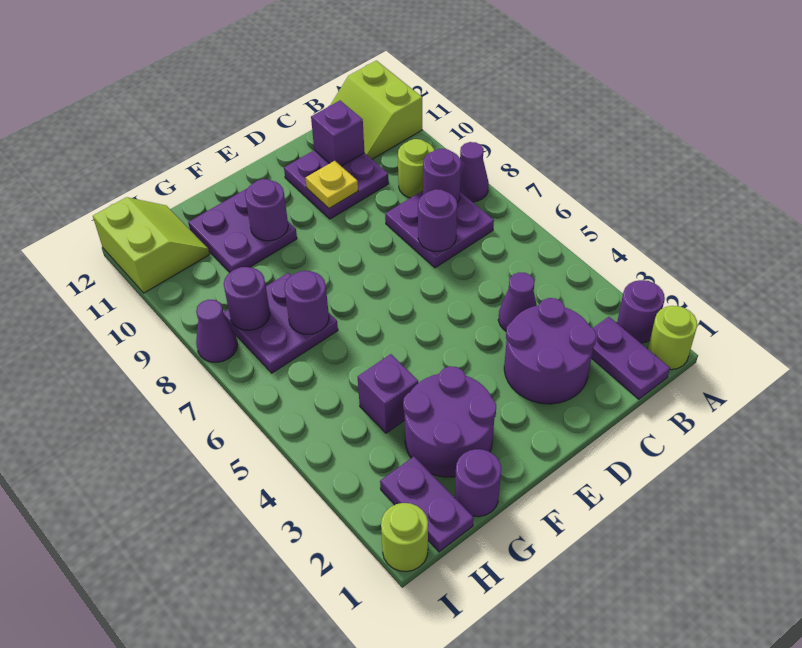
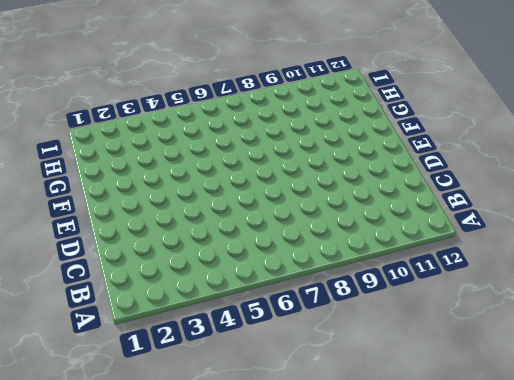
none -> lime round brick A1 level 1
none -> purple round brick A2 level 1
none -> purple cone A8 level 1

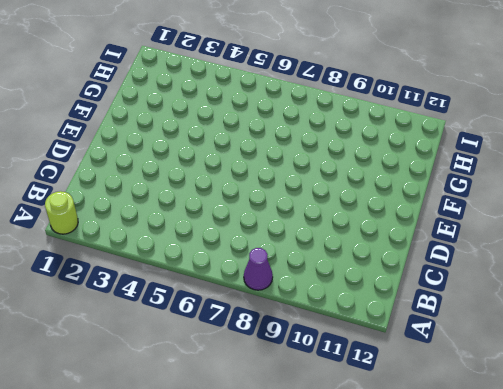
none -> purple round brick A2 level 1
none -> lime slope A11:B12 level 1 top A
none -> purple plate B1:B2 level 1

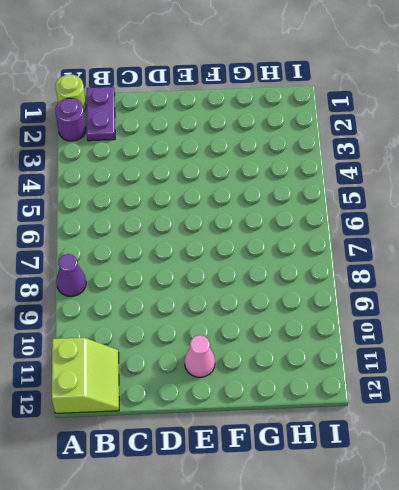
pink cone E11 level 1 -> none
none -> purple plate B7:C8 level 1
none -> lime round brick B9 level 1
none -> purple round brick C2:D3 level 1

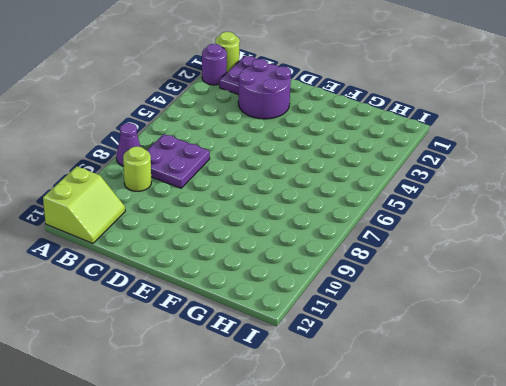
none -> purple cone C4 level 1
none -> purple plate C10:D11 level 1
none -> purple round brick F2:G3 level 1

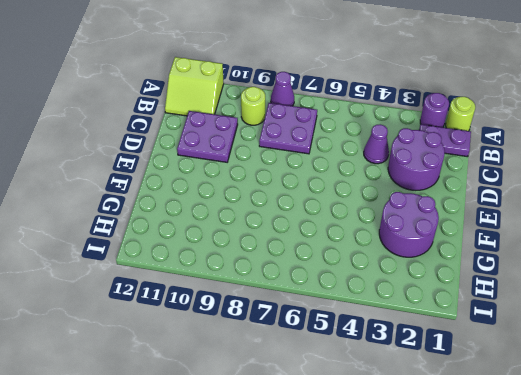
none -> purple plate F10:G11 level 1
none -> purple round brick G1 level 1
none -> purple brick G4 level 1

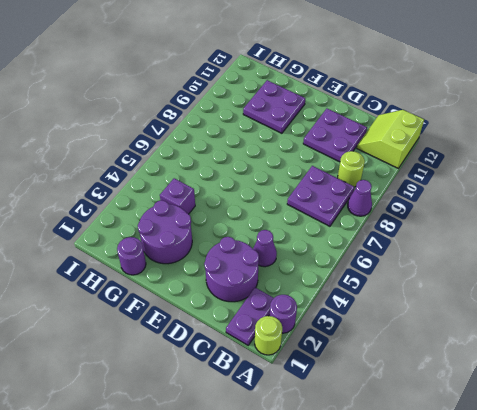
none -> purple plate G7:H8 level 1
none -> purple plate H1:H2 level 1
none -> lime slope H11:I12 level 1 top I

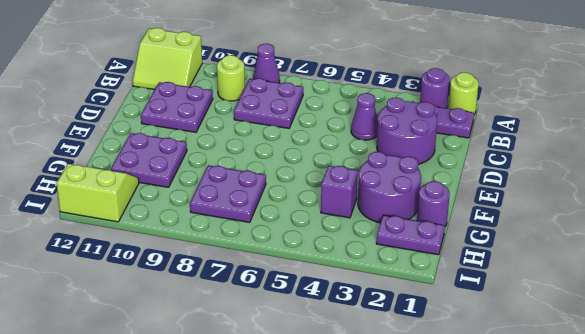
none -> lime round brick I1 level 1
none -> purple cone I8 level 1
none -> purple round brick B8 level 2

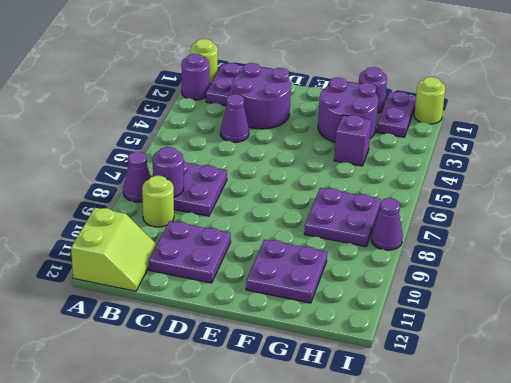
none -> lime slope H11:I12 level 1 top I
none -> purple round brick C7 level 2
none -> purple brick C11 level 2

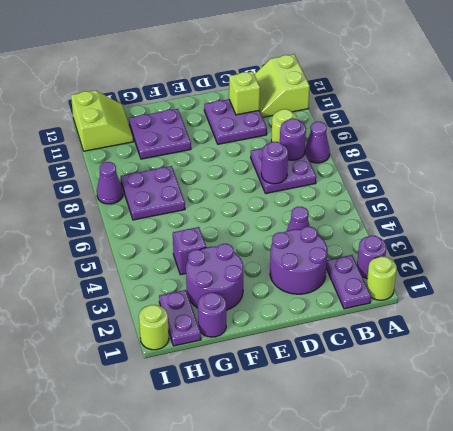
lime brick C11 level 2 -> purple brick C11 level 2
none -> yellow plate D10 level 2
none -> purple round brick F10 level 2
none -> purple round brick G7 level 2

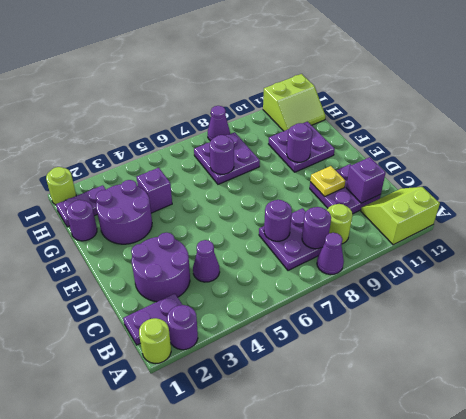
none -> purple round brick H8 level 2

